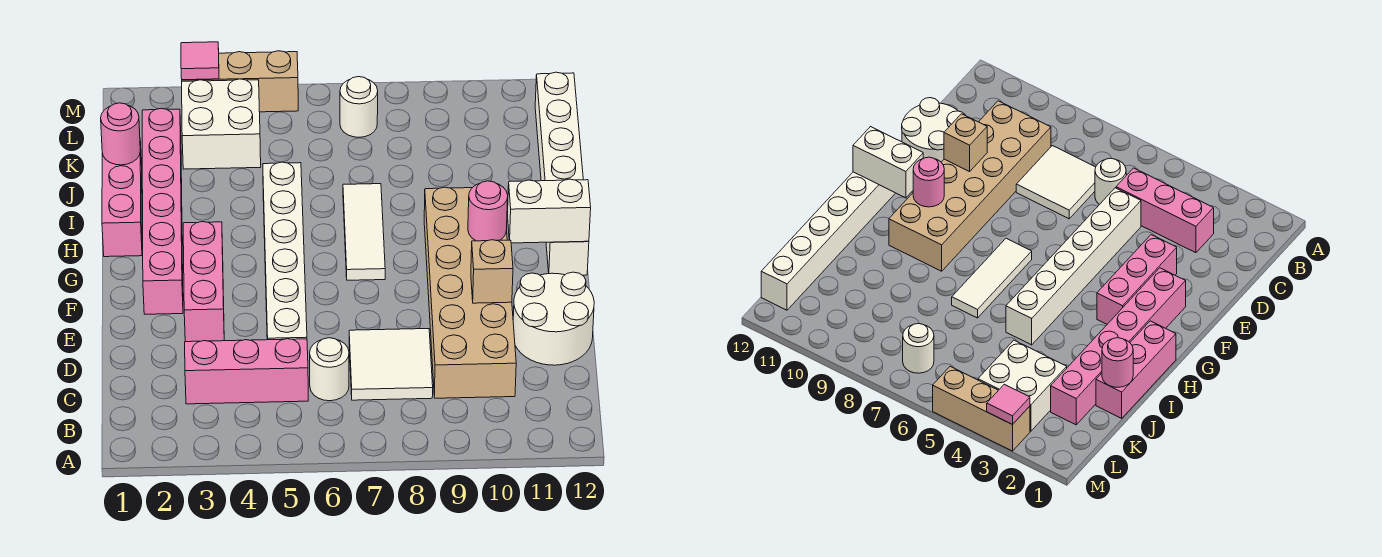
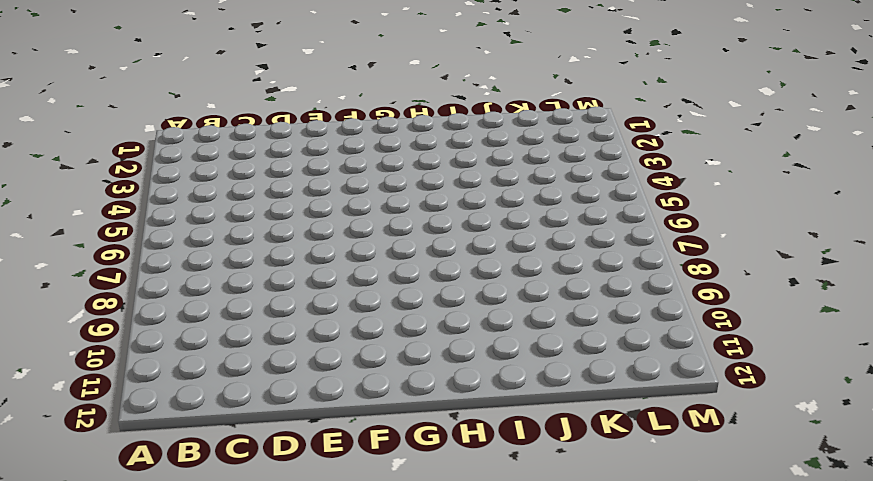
none -> pink brick C3:C5 level 1
none -> white round brick C6 level 1
none -> white tile C7:D8 level 1

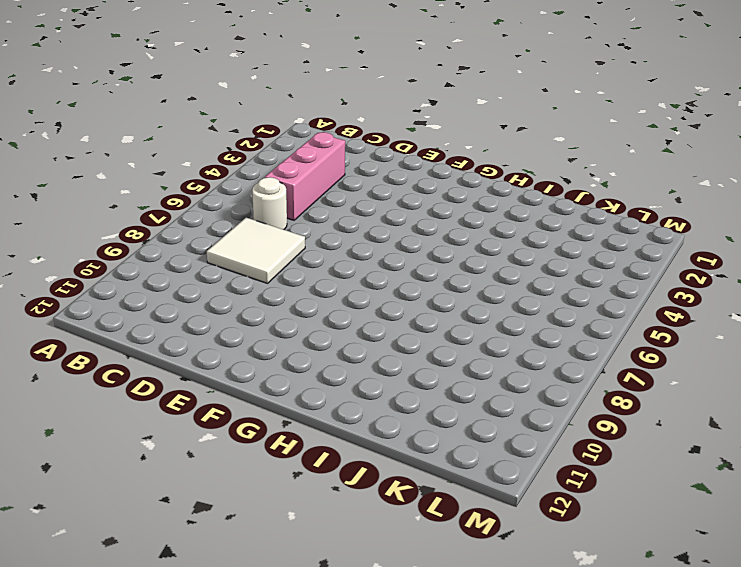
none -> tan brick C9:H10 level 1
none -> white brick D5:I5 level 1
none -> white round brick D11:E12 level 1

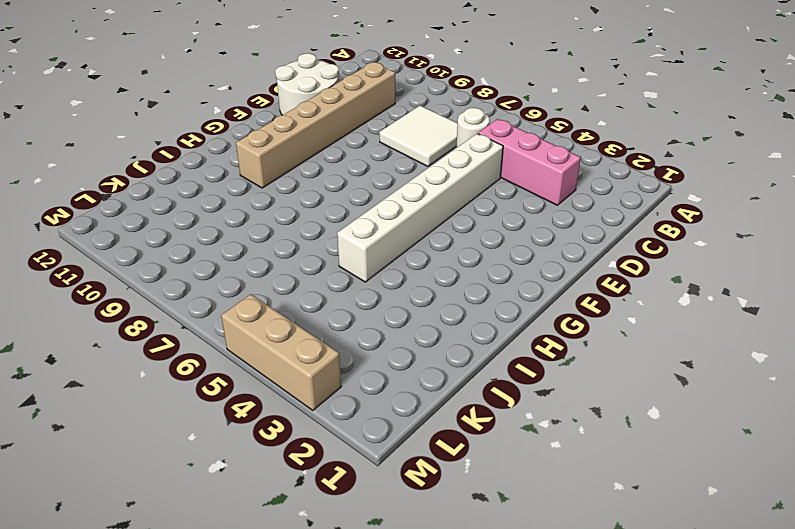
tan brick C10:H10 level 1 -> tan brick C9:H10 level 1
none -> pink brick E3:G3 level 1
none -> pink brick F2:K2 level 1
none -> white tile G7:I7 level 1

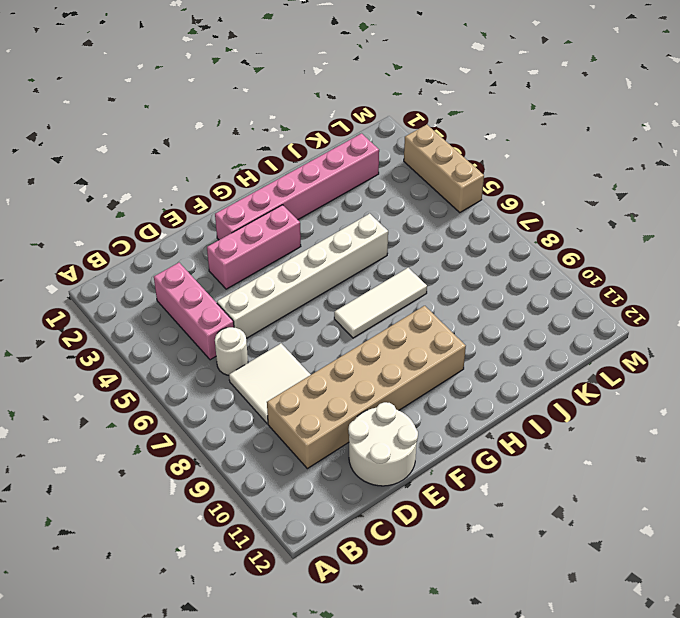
none -> white brick G12:L12 level 1
none -> pink brick H1:J1 level 1
none -> white brick K3:L4 level 1

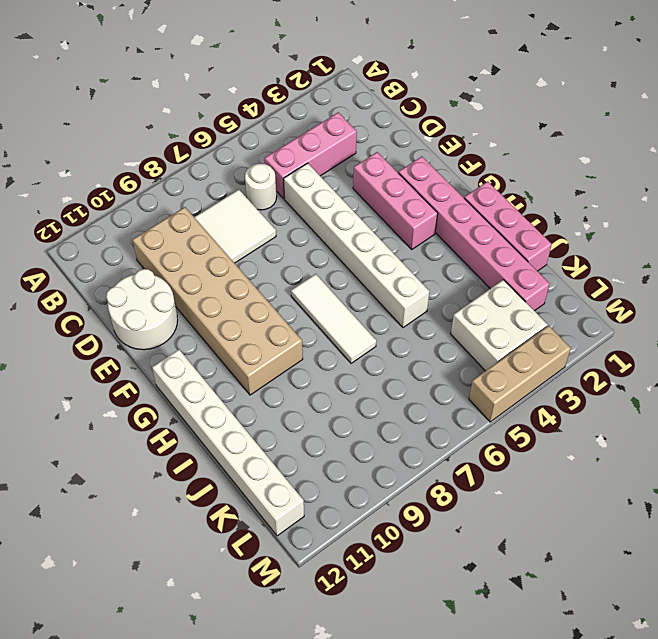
none -> white round brick L7 level 1
none -> tan brick E10 level 2
none -> pink round brick G10 level 2

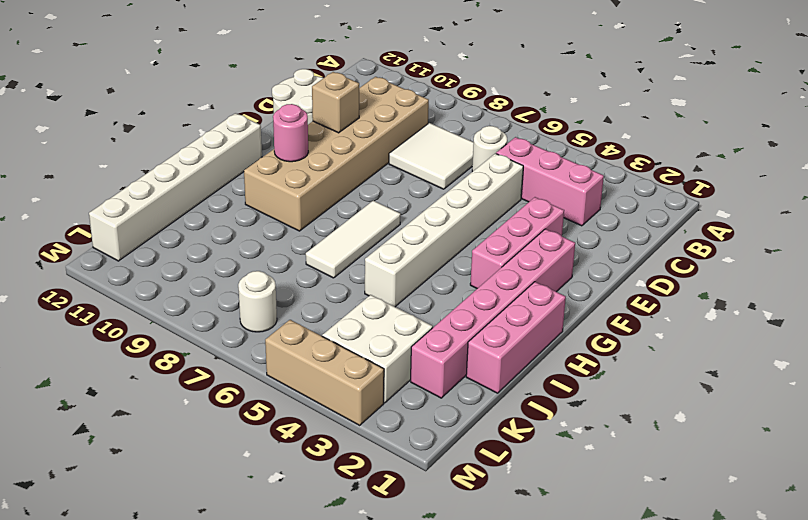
none -> white brick G11:G12 level 2
none -> pink round brick J1 level 2
none -> pink tile M3 level 2

